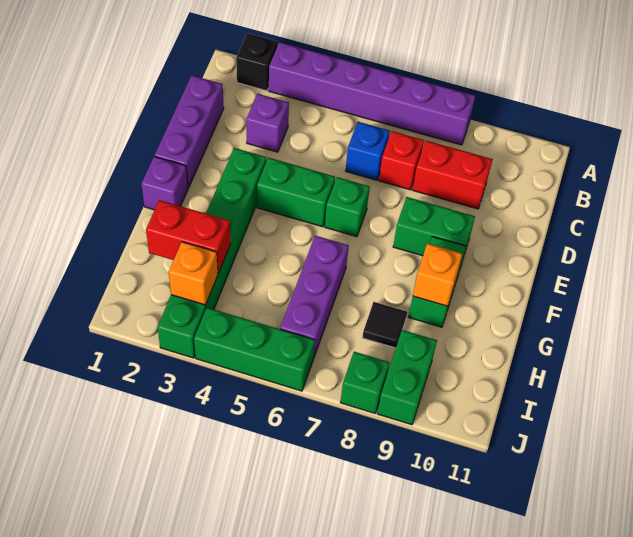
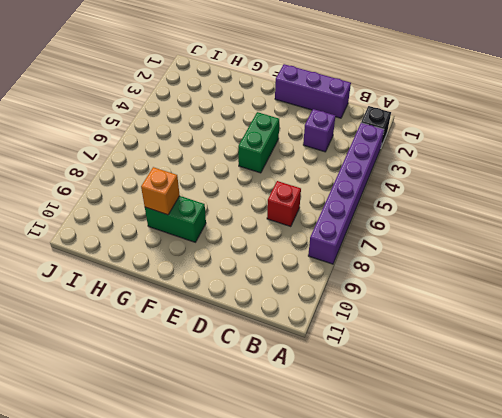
none -> blue brick C6 level 1
none -> red brick C8:C9 level 1
none -> green brick E3:J3 level 1

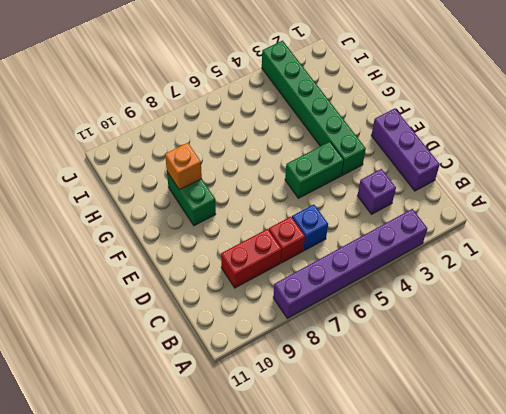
none -> black brick A2 level 1
none -> green brick E6 level 1
none -> green brick E8:E9 level 1

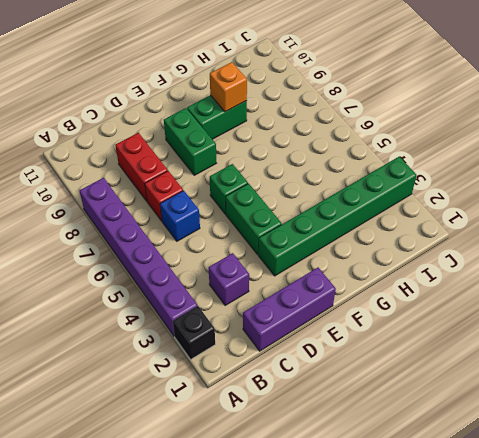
none -> purple brick F1 level 1
none -> purple brick G6:I6 level 1
none -> black tile H8 level 1

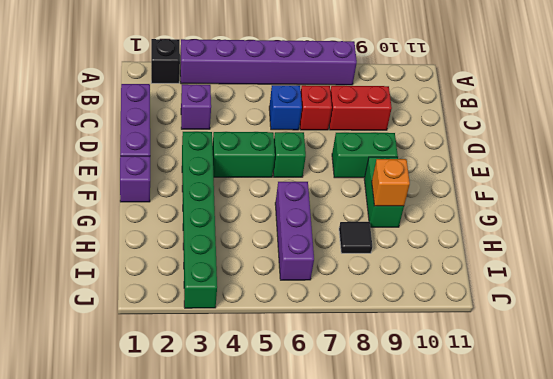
none -> green brick I9:J9 level 1
none -> green brick J4:J6 level 1
none -> green brick J8 level 1

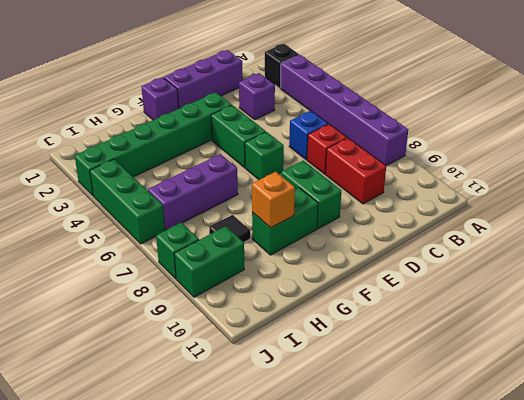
none -> red brick H2:H3 level 2
none -> orange brick I3 level 2

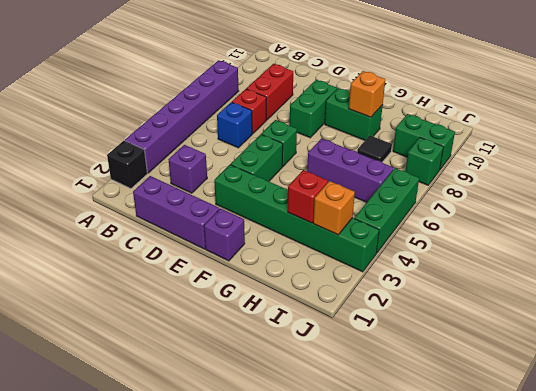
red brick H3 level 2 -> red brick H2:H3 level 2

